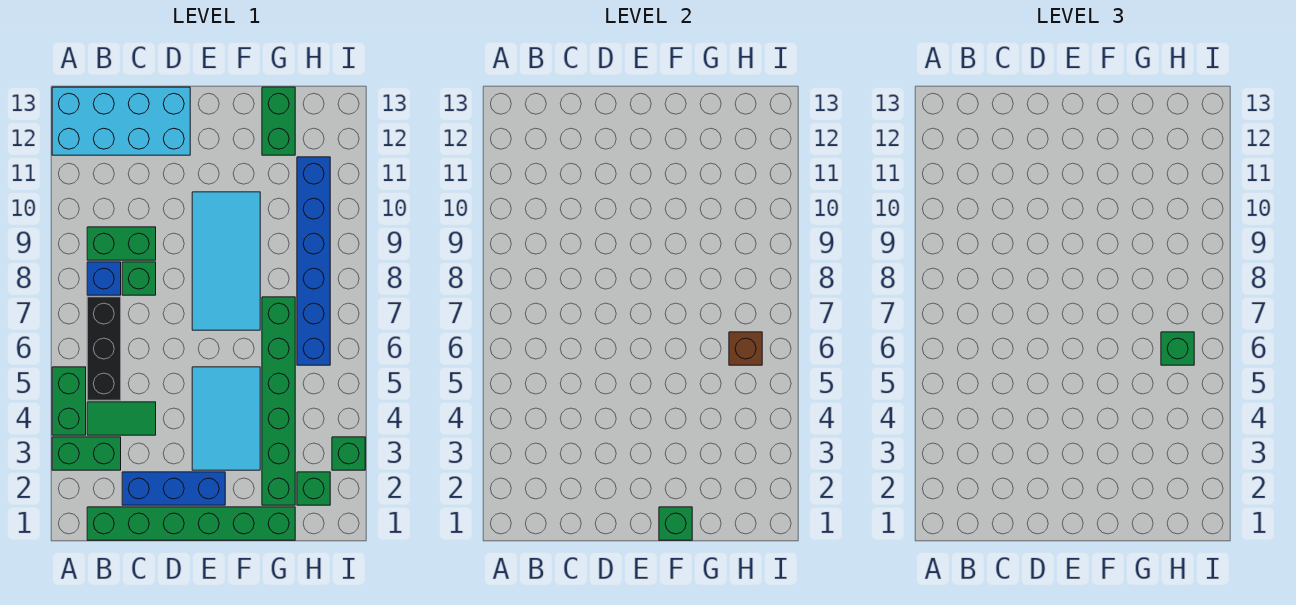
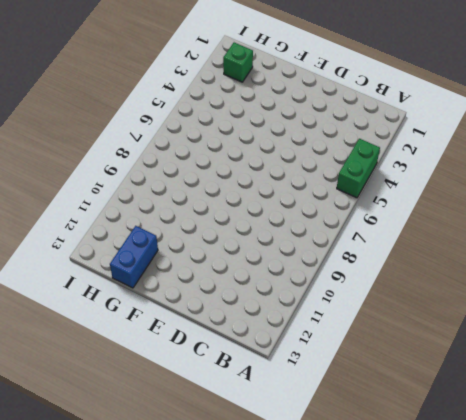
blue brick G12:G13 level 1 -> green brick G12:G13 level 1
none -> green brick A3:B3 level 1
none -> cyan brick A12:D13 level 1
none -> green brick B1:G1 level 1

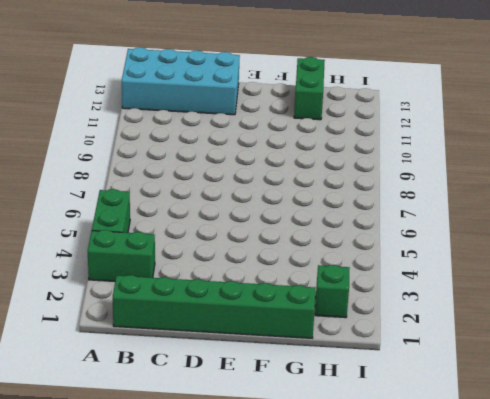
none -> green tile B4:C4 level 1
none -> black brick B5:B7 level 1
none -> blue brick B8 level 1

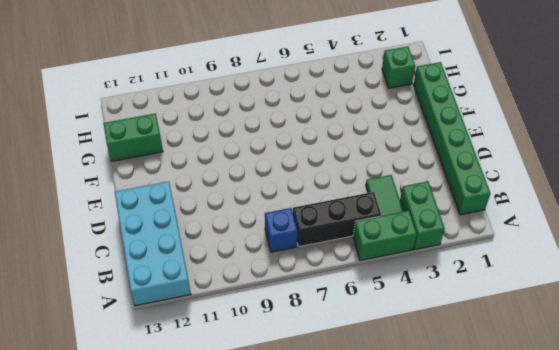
none -> green brick B9:C9 level 1
none -> blue brick C2:E2 level 1
none -> green brick C8 level 1

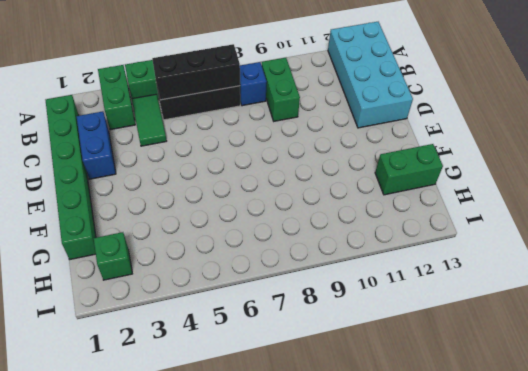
black brick B5:B7 level 2 -> none
blue brick C2:D2 level 1 -> blue brick C2:E2 level 1
none -> green brick C8 level 1
none -> cyan tile E3:F5 level 1
none -> cyan tile E7:F10 level 1

